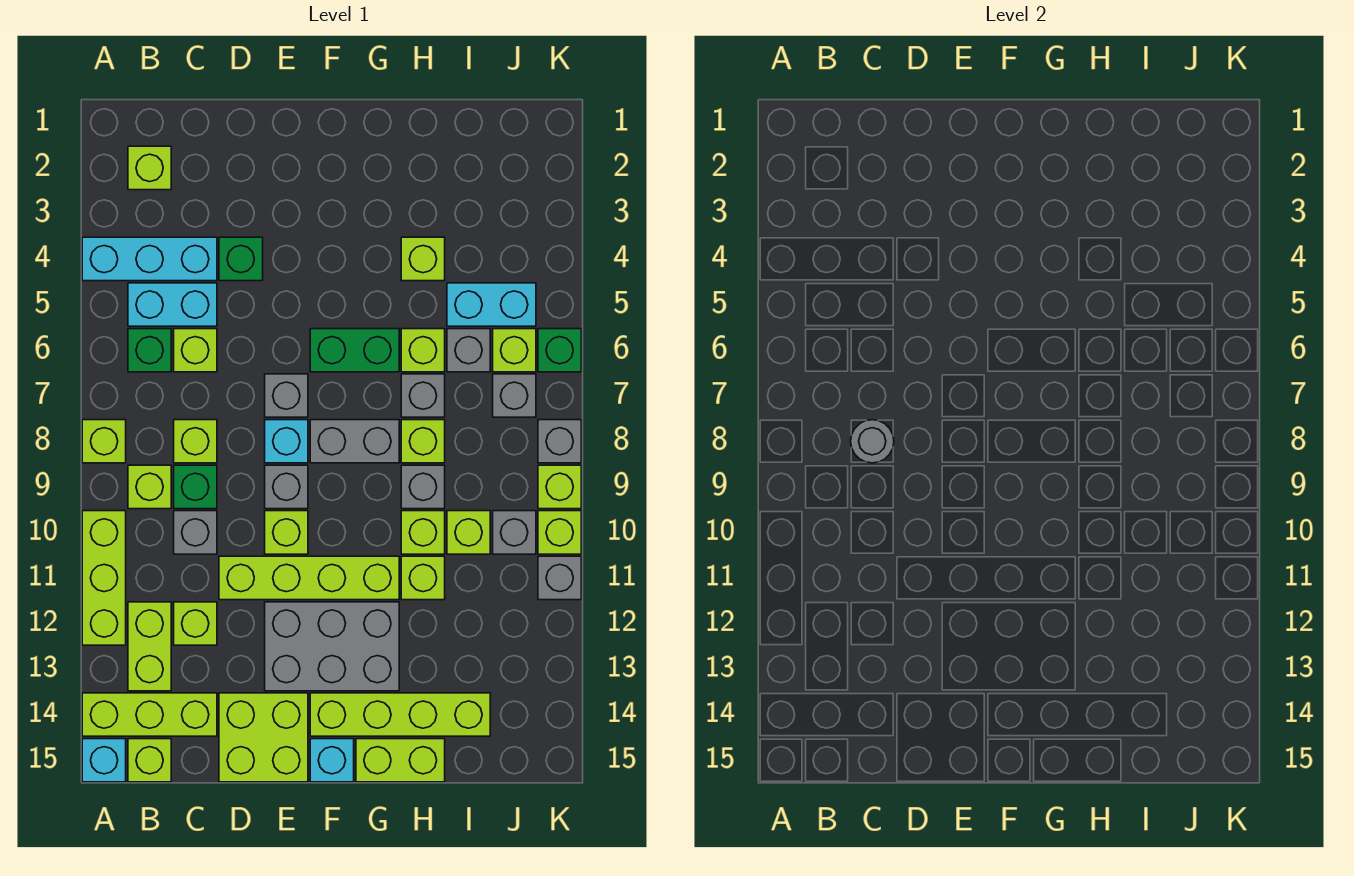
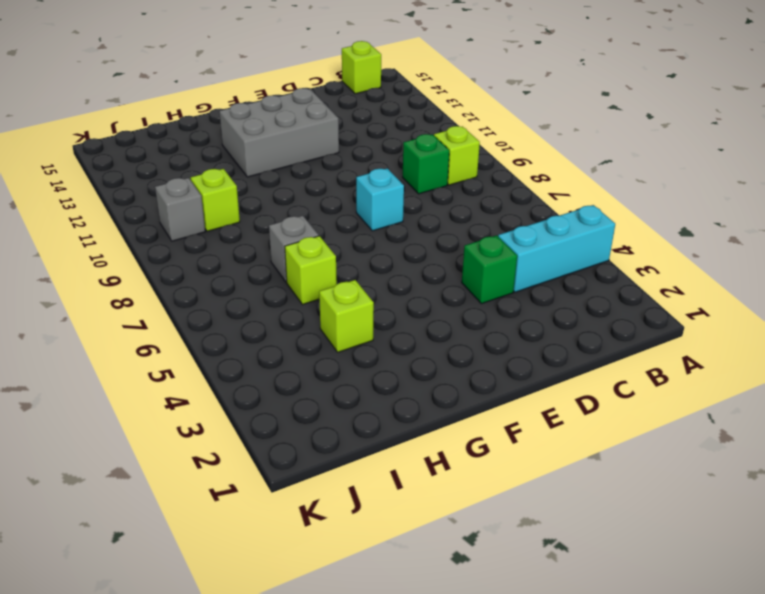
none -> lime brick A8 level 1
none -> lime brick A10:A12 level 1
none -> lime brick A14:C14 level 1
none -> cyan brick A15 level 1

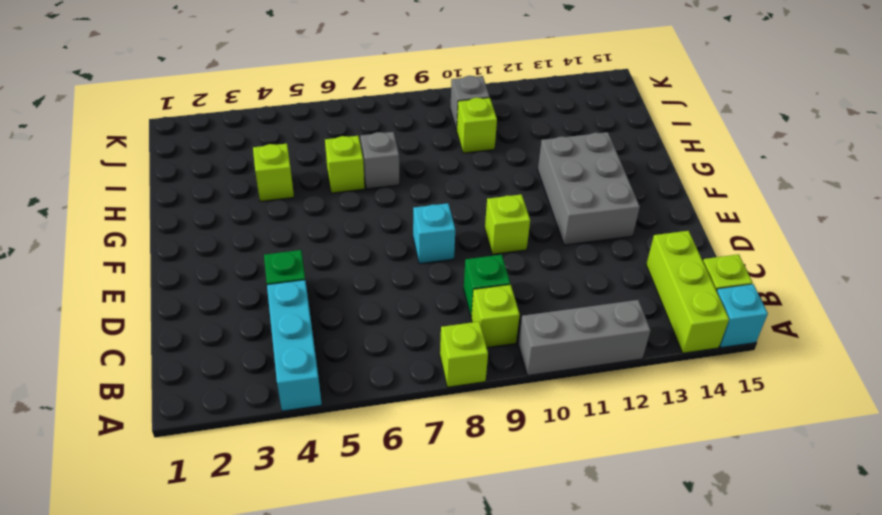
grey brick A10:A12 level 1 -> lime brick A10:A12 level 1
none -> lime brick B2 level 1
none -> cyan brick B5:C5 level 1
none -> green brick B6 level 1
none -> lime brick B12:B13 level 1

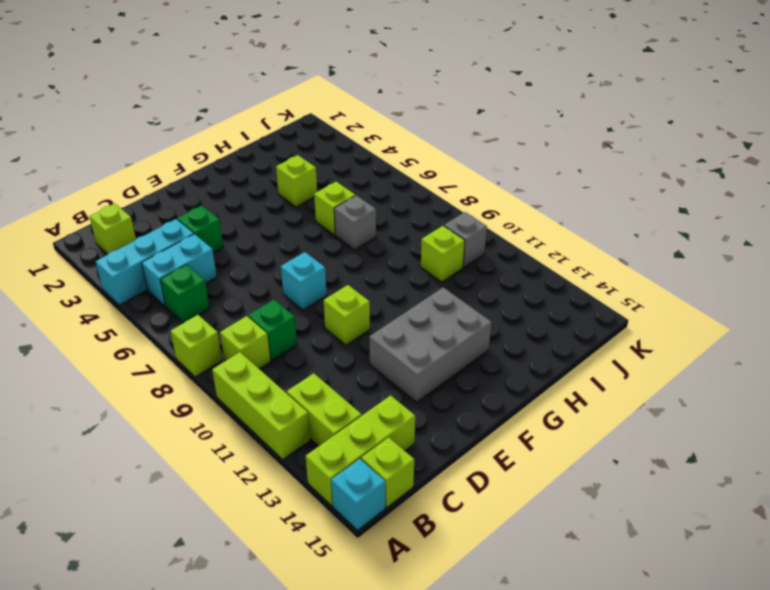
none -> lime brick C6 level 1
none -> lime brick C8 level 1
none -> grey brick C10 level 1
none -> lime brick C12 level 1

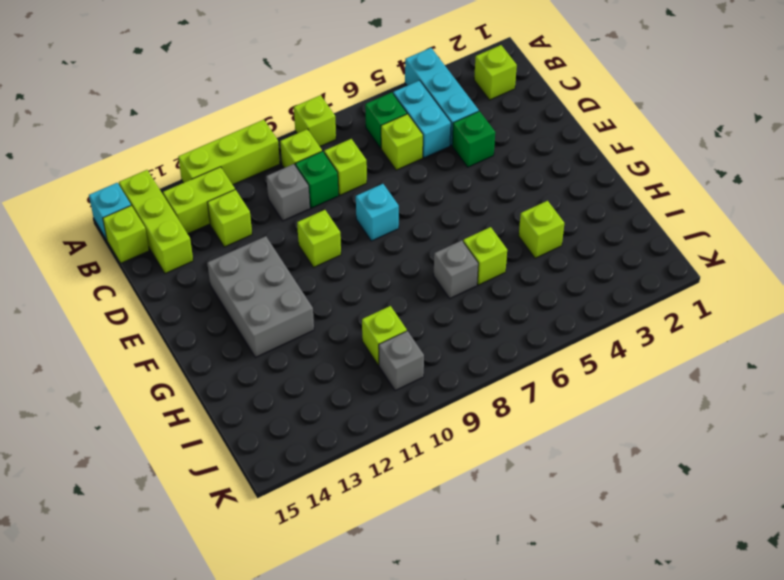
none -> lime brick D11:G11 level 1
none -> lime brick D14:E15 level 1
none -> grey brick E7 level 1
none -> grey brick E9 level 1

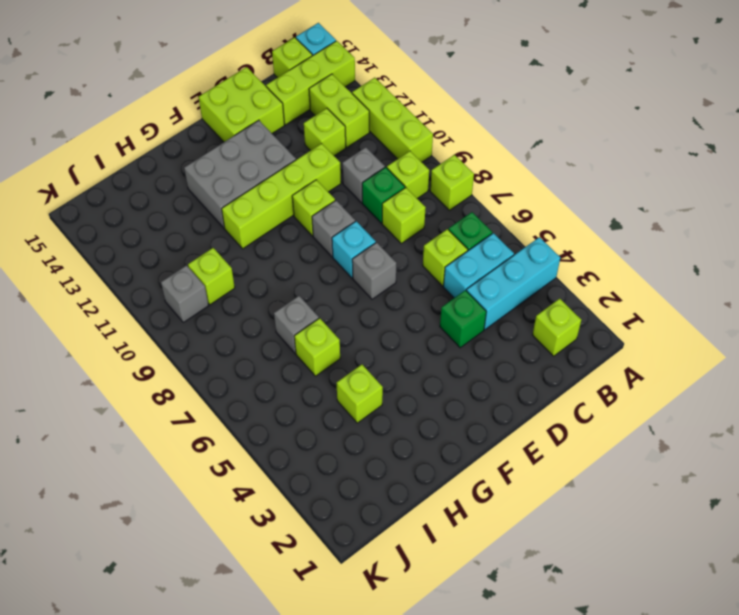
none -> green brick F6:G6 level 1
none -> grey brick F8:G8 level 1
none -> lime brick F14:I14 level 1
none -> cyan brick F15 level 1

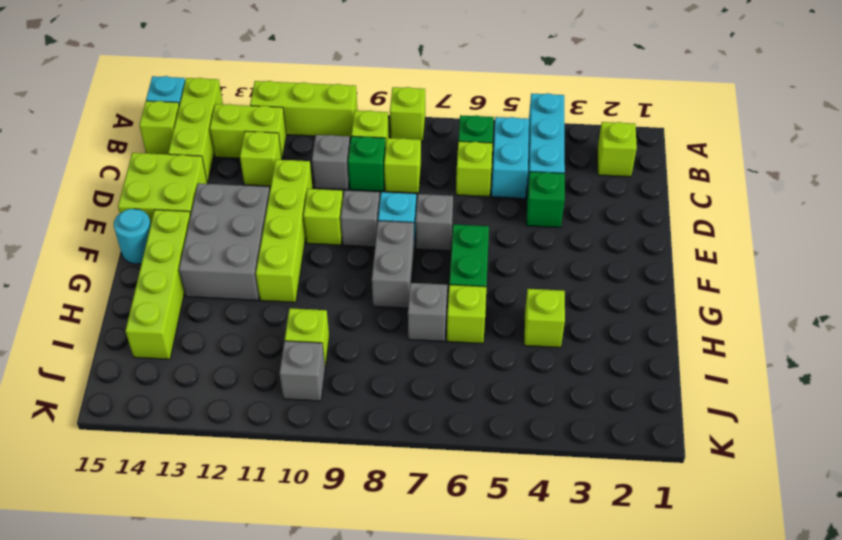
cyan round brick F15 level 1 -> cyan brick F15 level 1
none -> lime brick G15:H15 level 1
none -> lime brick H8 level 1
none -> grey brick H9 level 1
none -> lime brick H10 level 1

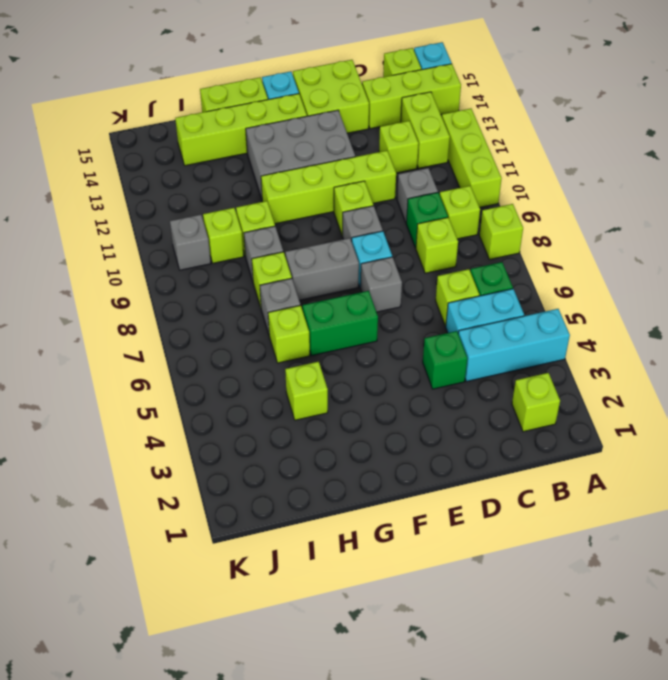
none -> lime brick H11 level 1
none -> cyan brick I5:J5 level 1
none -> grey brick I6 level 1
none -> lime brick J6 level 1

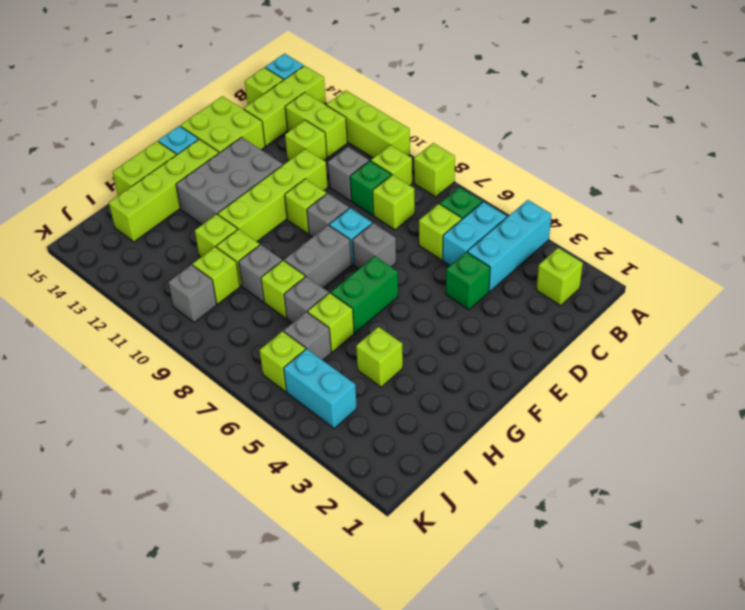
cyan brick J4:J5 level 1 -> cyan brick I5:J5 level 1
none -> grey brick J7 level 1
none -> green brick K6 level 1
none -> grey brick K8 level 1
none -> lime brick K9 level 1

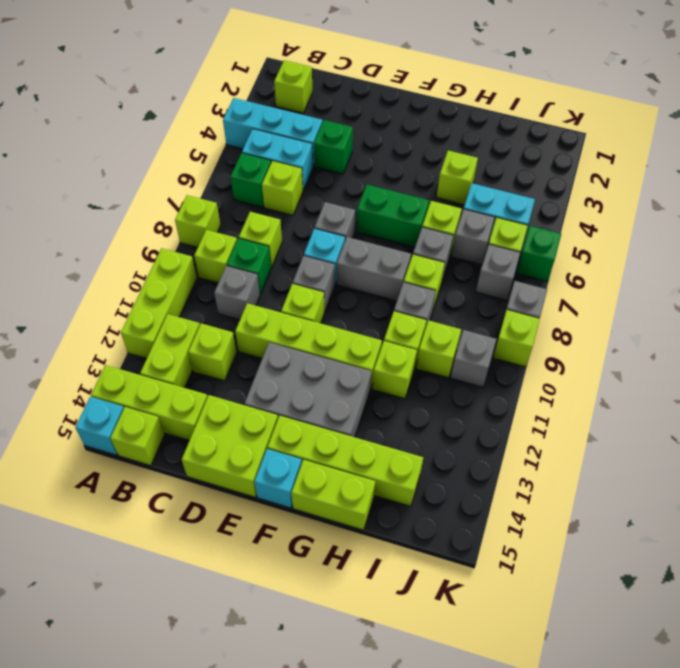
none -> lime brick K10 level 1
none -> grey brick K11 level 1
none -> grey round brick C8 level 2

